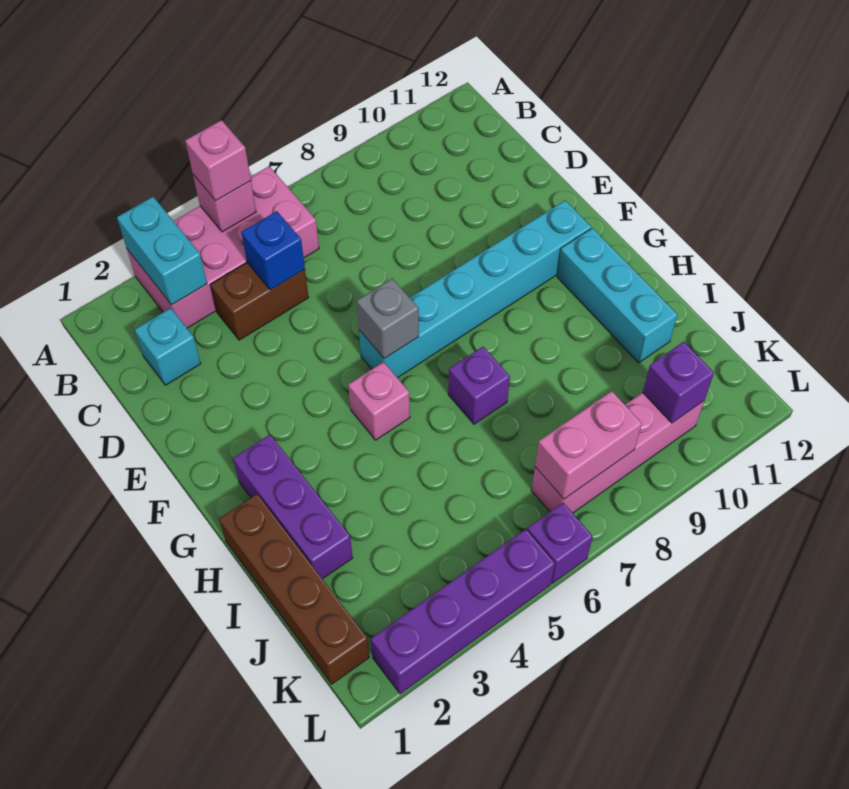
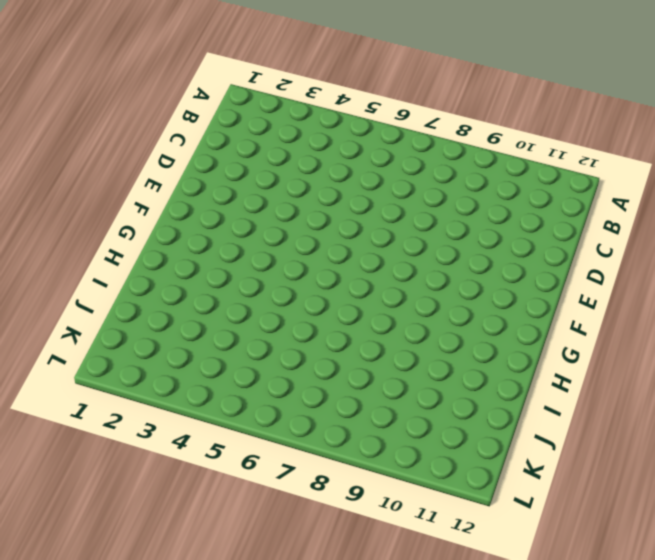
none -> pink brick A3:B6 level 1
none -> cyan brick C2 level 1
none -> brown brick C4:C5 level 1

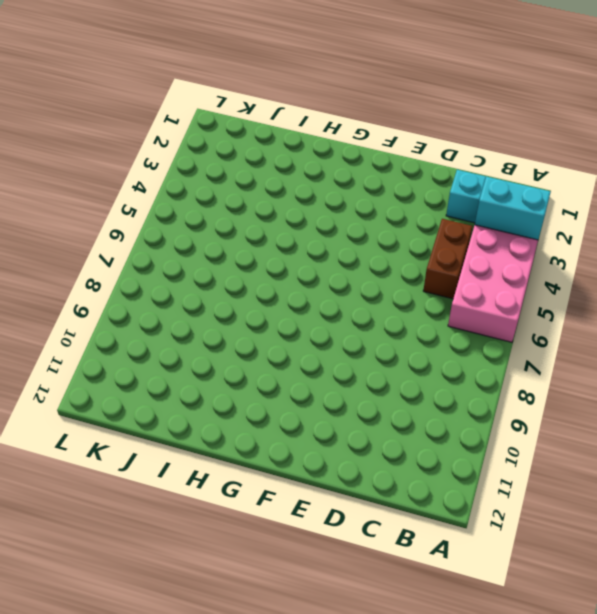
none -> cyan brick F6:F11 level 1
none -> purple brick G2:I2 level 1
none -> pink brick G5 level 1

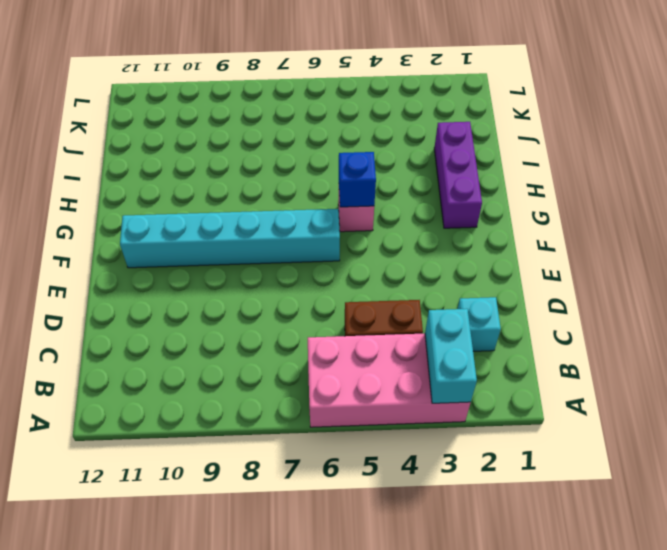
blue brick G5 level 2 -> blue brick C5 level 2
none -> cyan brick G11:I11 level 1
none -> brown brick H1:K1 level 1
none -> purple brick H7 level 1

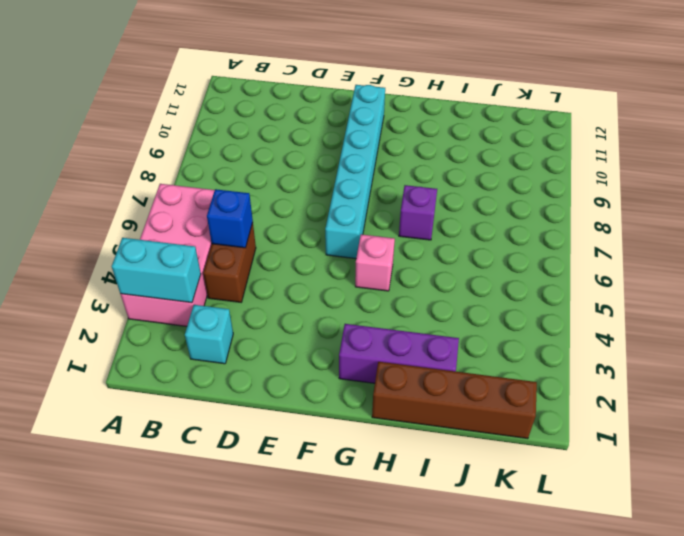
none -> cyan brick G11:I11 level 1
none -> pink brick K7:K10 level 1
none -> purple brick L2:L5 level 1

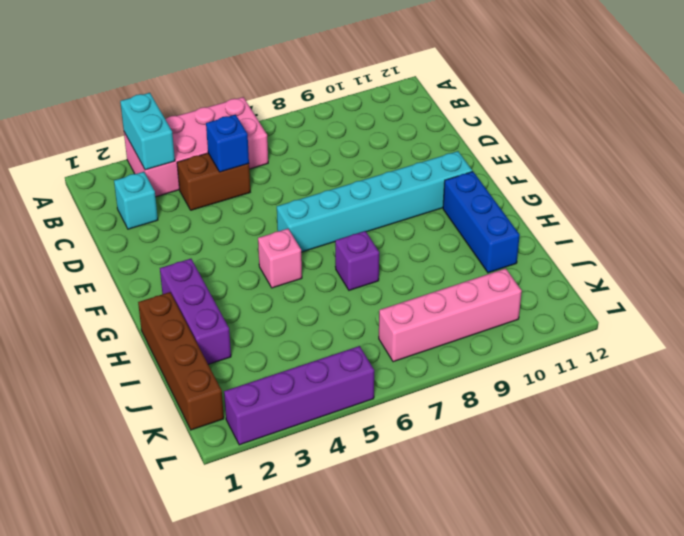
blue brick G11:I11 level 1 -> cyan brick G11:I11 level 1
none -> purple brick L6 level 1
none -> pink brick A5 level 2
none -> grey brick F6 level 2

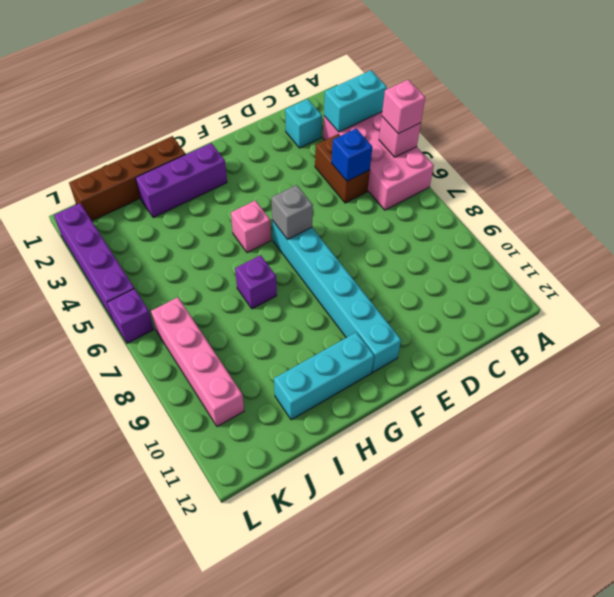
none -> pink brick K7:K8 level 2
none -> purple brick K10 level 2

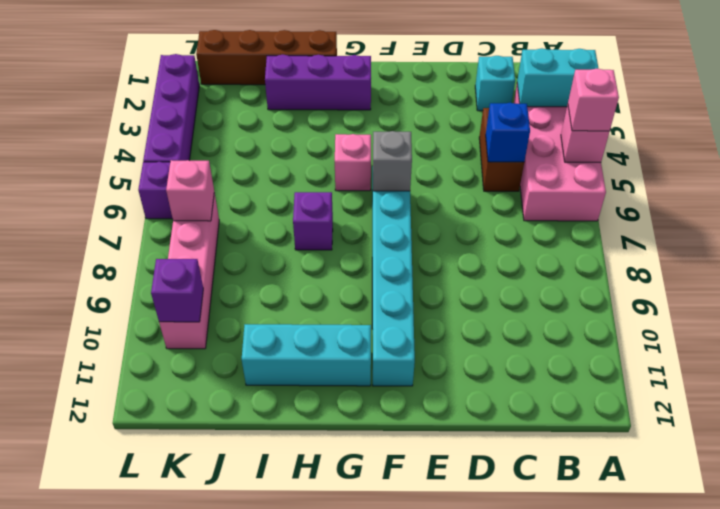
pink brick K7 level 2 -> pink brick K7:K8 level 2

